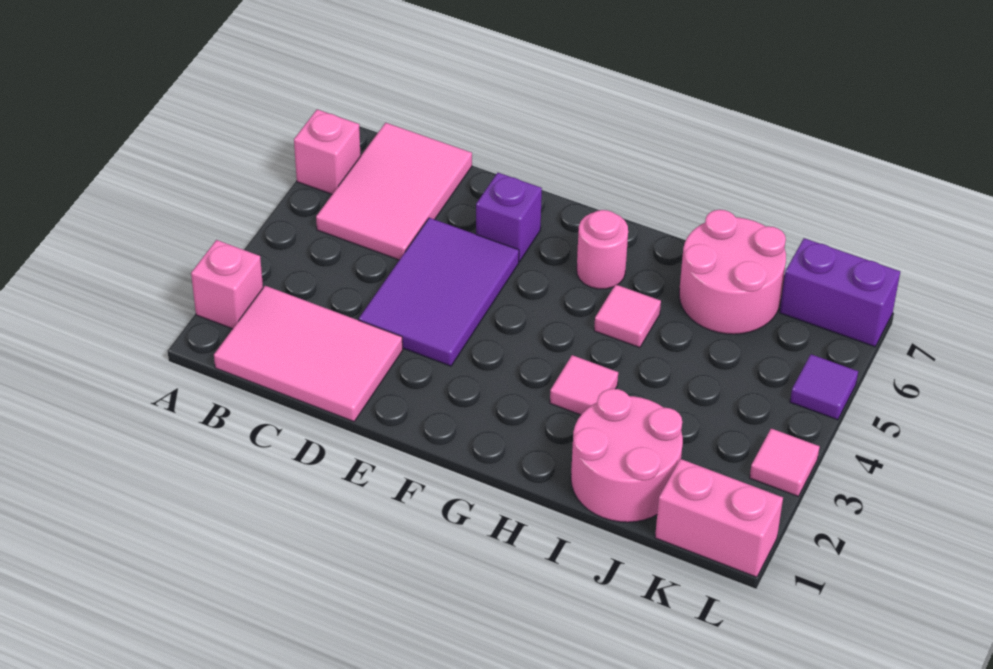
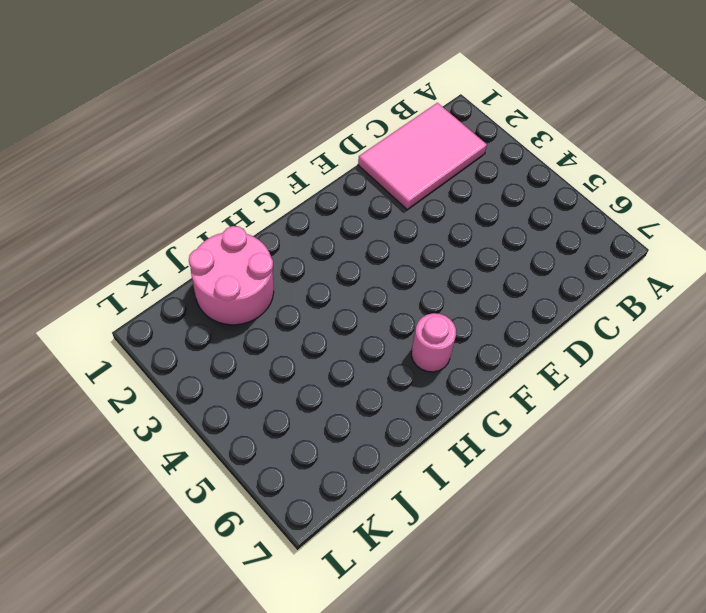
none -> pink brick A2 level 1
none -> pink brick A6 level 1
none -> pink tile B5:C7 level 1

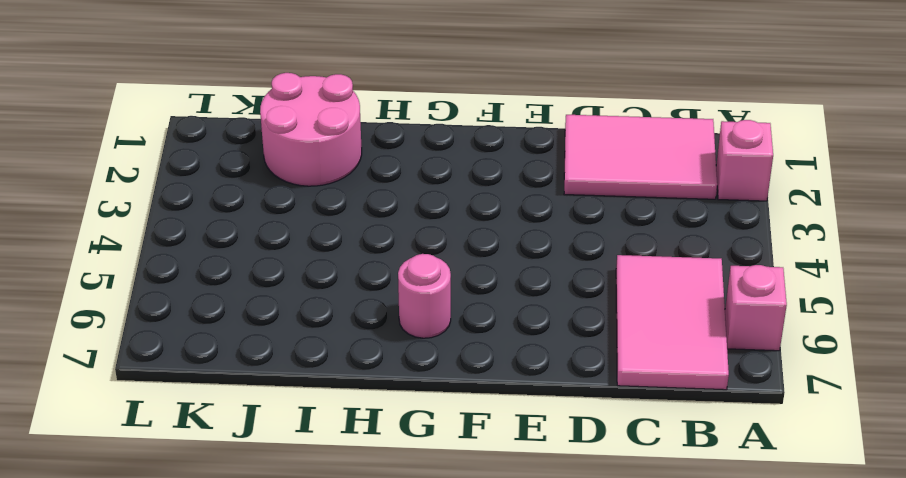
none -> purple tile D3:E5 level 1
none -> purple brick E6 level 1
none -> pink tile H3 level 1

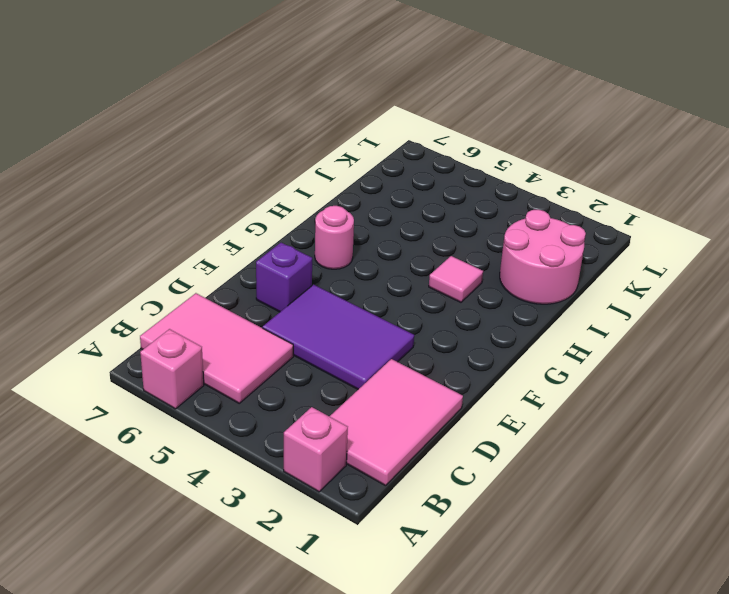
none -> pink tile H5 level 1
none -> pink round brick I6:J7 level 1
none -> pink brick K1:L1 level 1

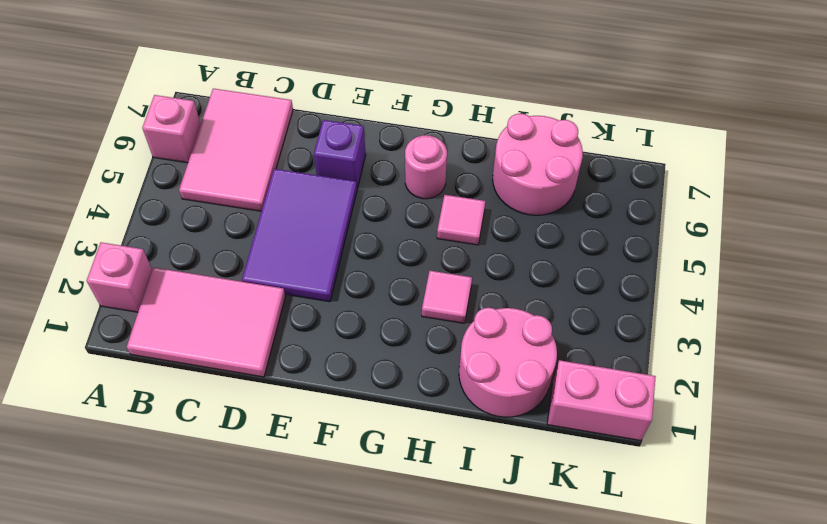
none -> purple brick K7:L7 level 1
none -> pink tile L3 level 1
none -> purple tile L5 level 1

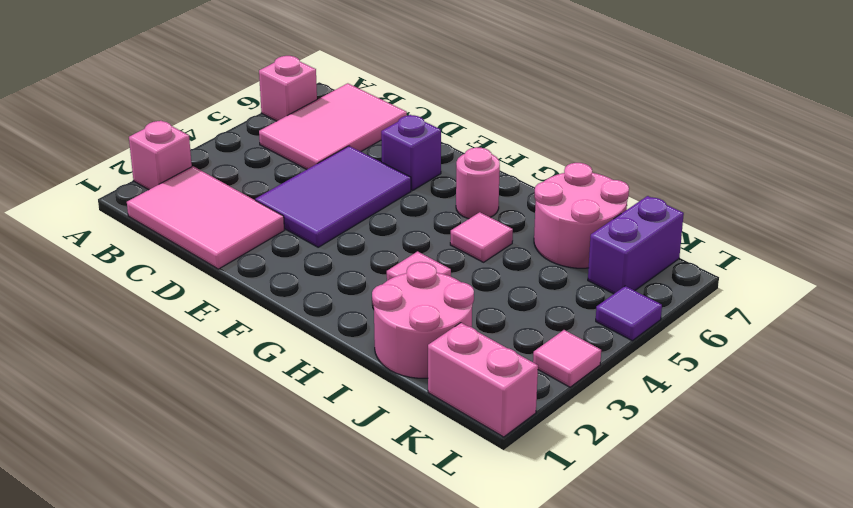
purple brick K6:K7 level 1 -> purple brick K7:L7 level 1

